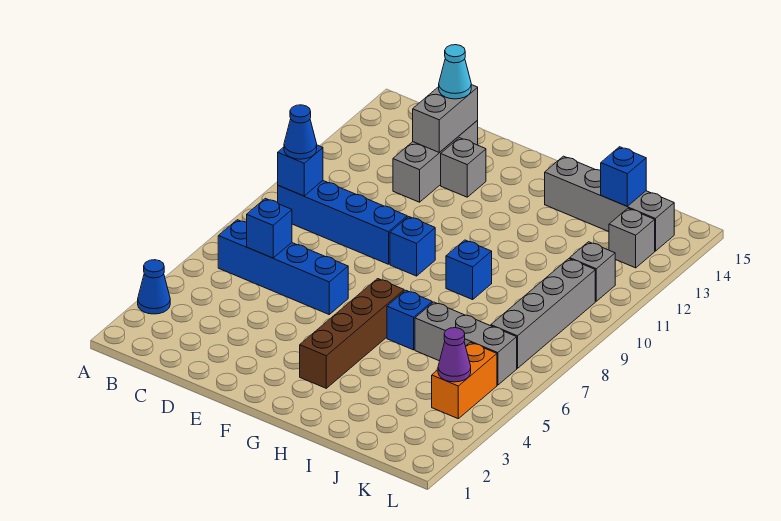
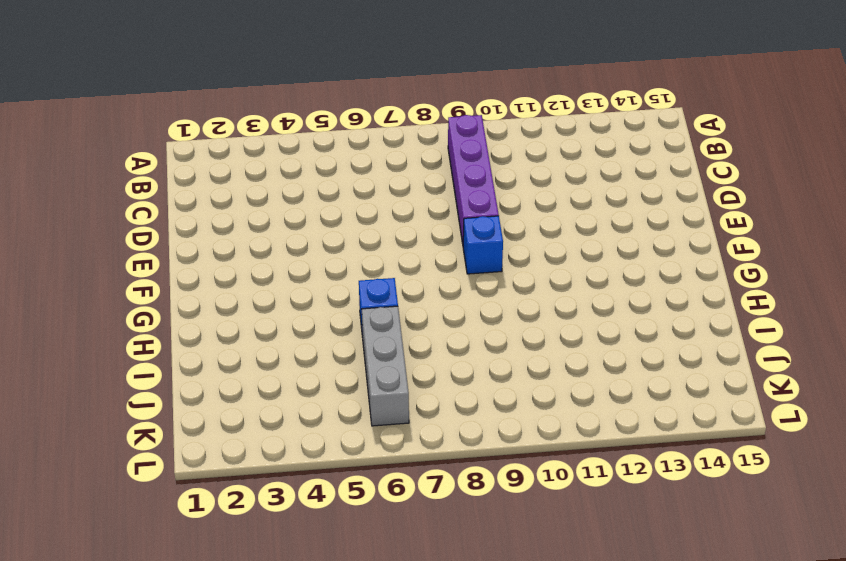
purple brick B9:E9 level 1 -> blue brick B9:E9 level 1
none -> blue cone A3 level 1
none -> blue brick B6:E6 level 1
none -> grey brick D12:D14 level 1

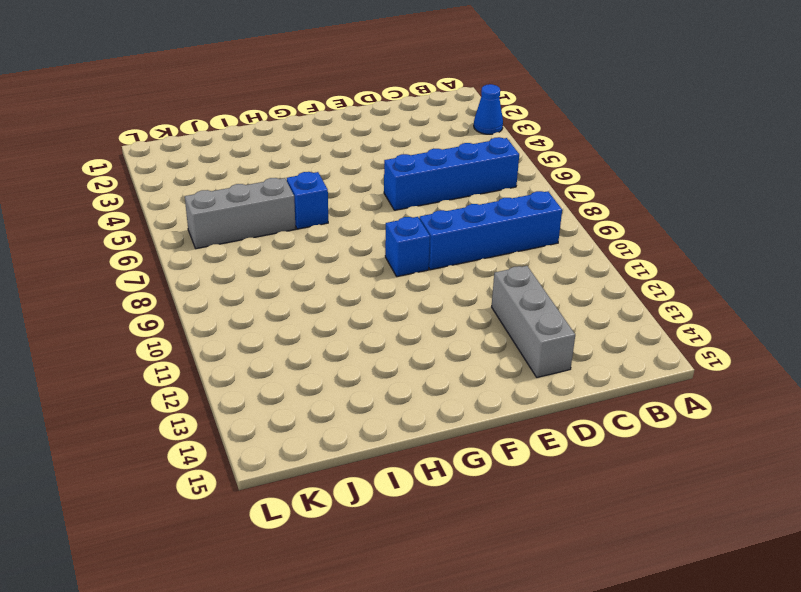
none -> grey brick E13 level 1
none -> brown brick G3:G6 level 1
none -> blue brick H9 level 1

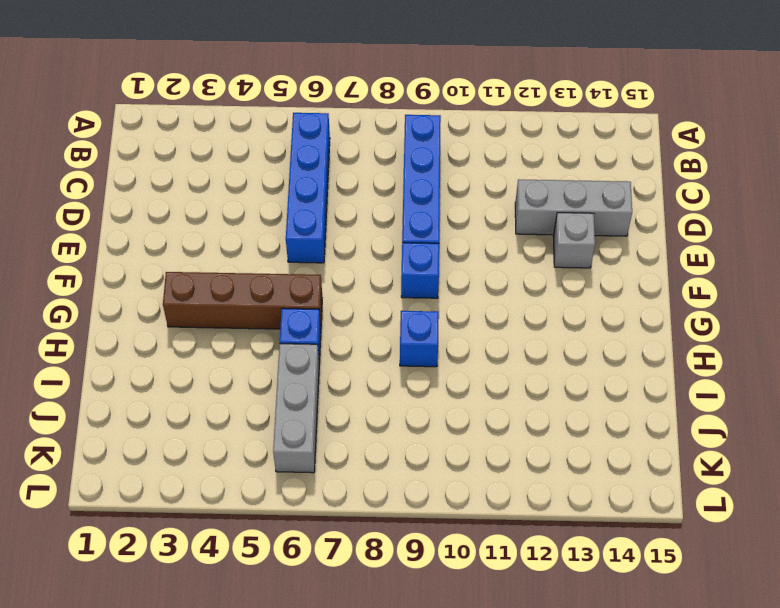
none -> blue cone A3 level 1
none -> grey brick H14:K14 level 1
none -> orange brick K4:K5 level 1

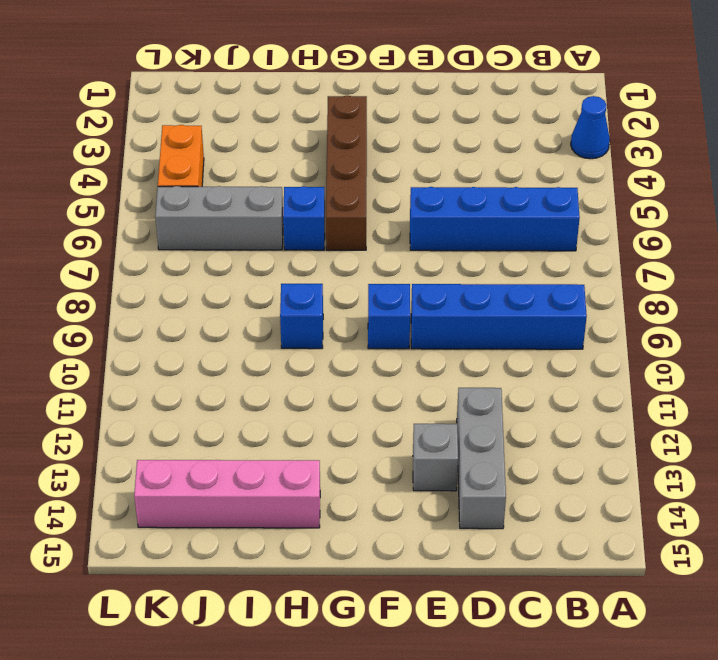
pink brick H14:K14 level 1 -> grey brick H14:K14 level 1
none -> grey brick K7:K10 level 1
none -> grey brick K11 level 1
none -> grey brick K13 level 1

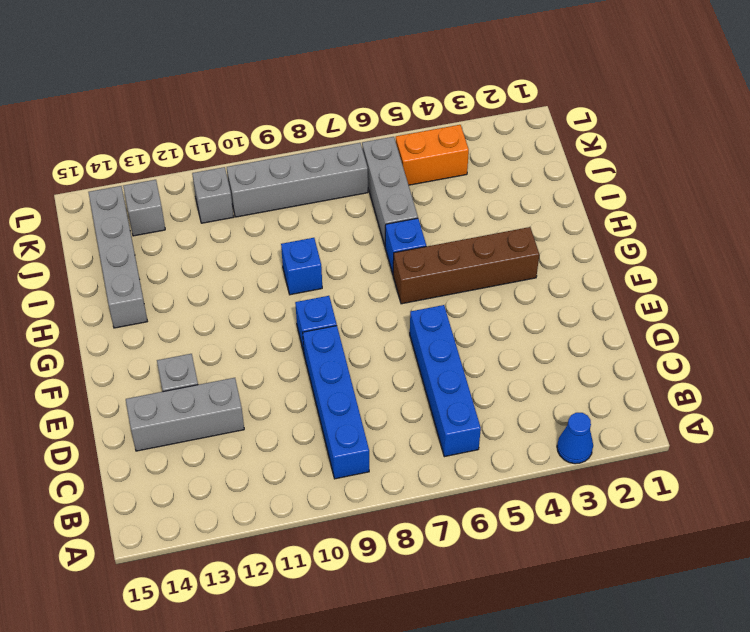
none -> blue brick B9 level 2
none -> blue brick C6 level 2
none -> grey brick D13:D14 level 2

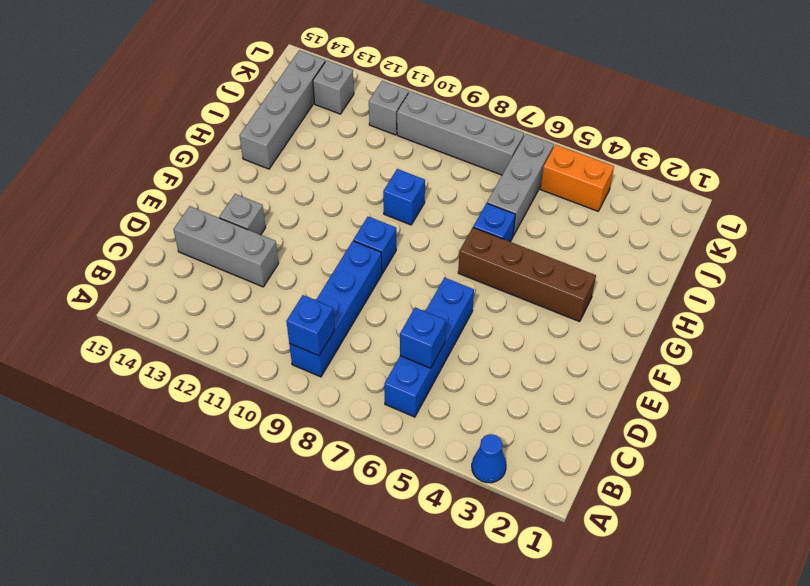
none -> grey brick D13:D14 level 2
none -> blue brick J14 level 2
none -> purple cone K4 level 2

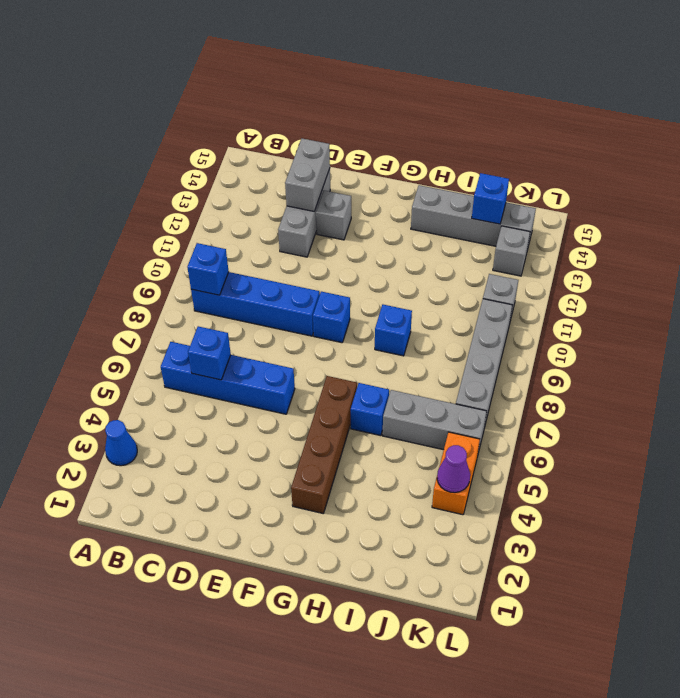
none -> blue cone B9 level 3
none -> cyan cone D14 level 3

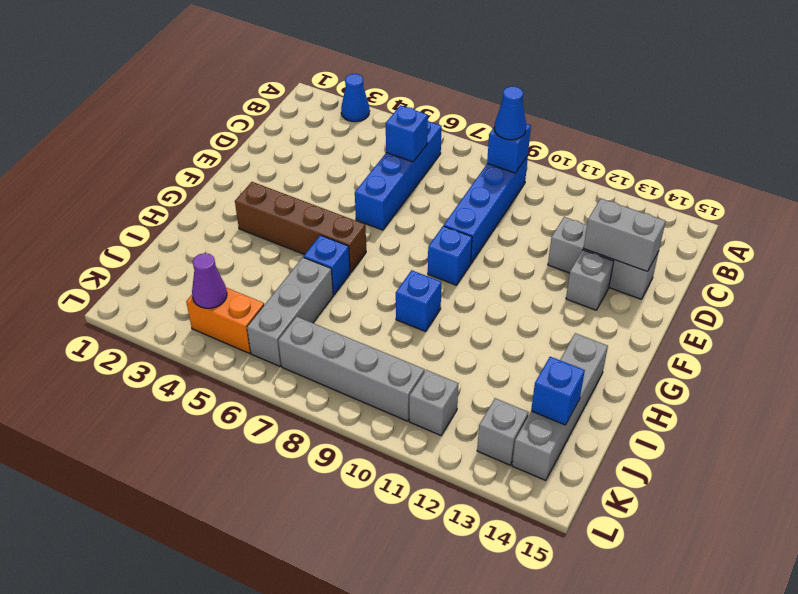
none -> cyan cone D14 level 3

